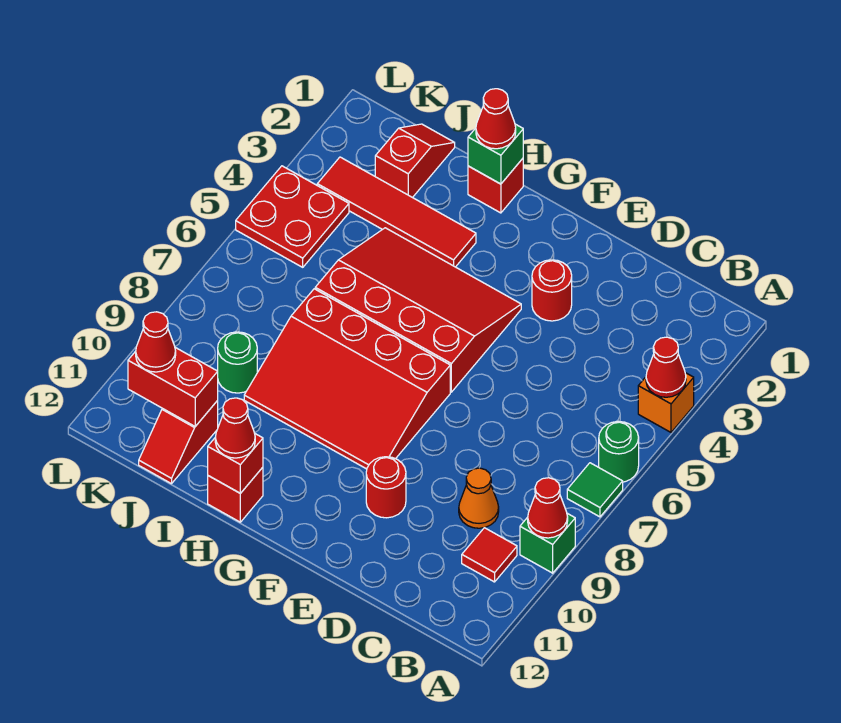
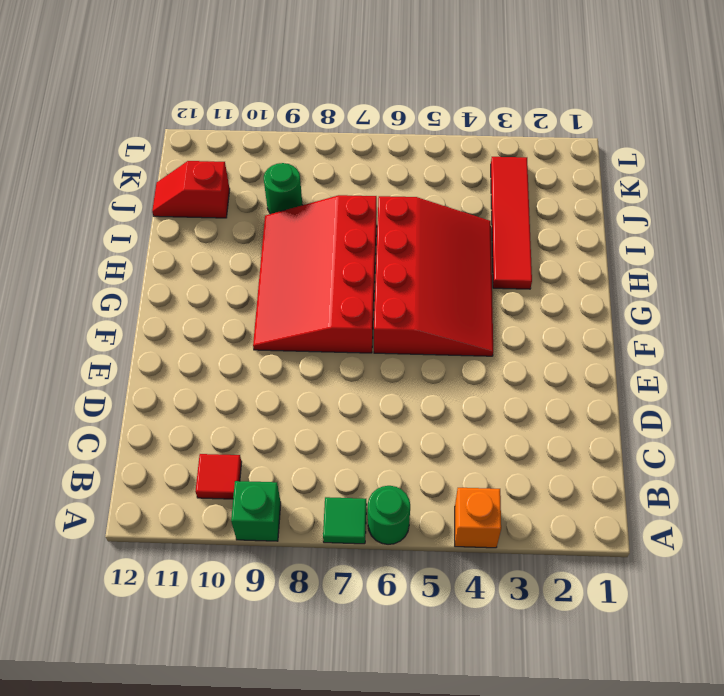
none -> orange cone C9 level 1
none -> red round brick E3 level 1
none -> red round brick E10 level 1

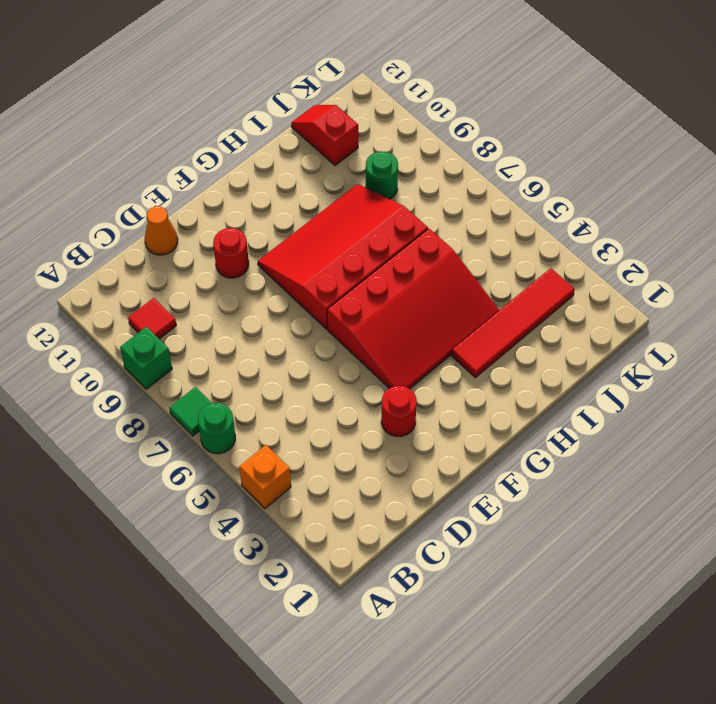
orange cone D12 level 1 -> orange cone C9 level 1
none -> red brick H1 level 1
none -> red brick H12 level 1
none -> red slope J1:J2 level 1 top 2

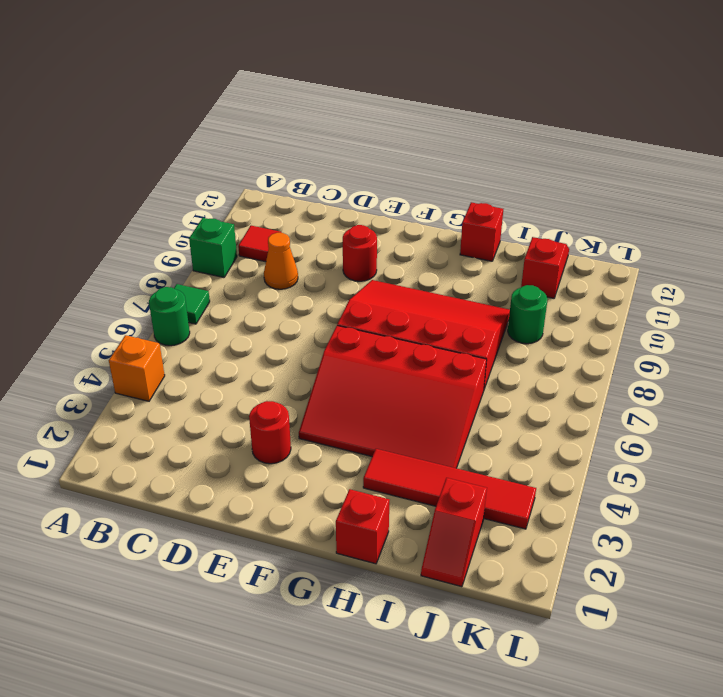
none -> red plate K4:L5 level 1
none -> red cone A4 level 2
none -> red cone A9 level 2

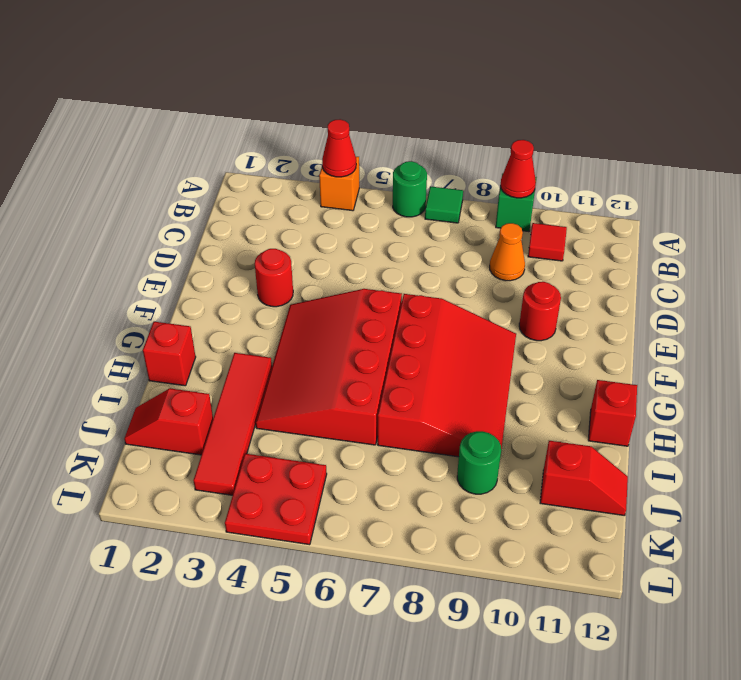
none -> green brick H1 level 2
none -> red brick H12 level 2
none -> red brick J11:K11 level 2

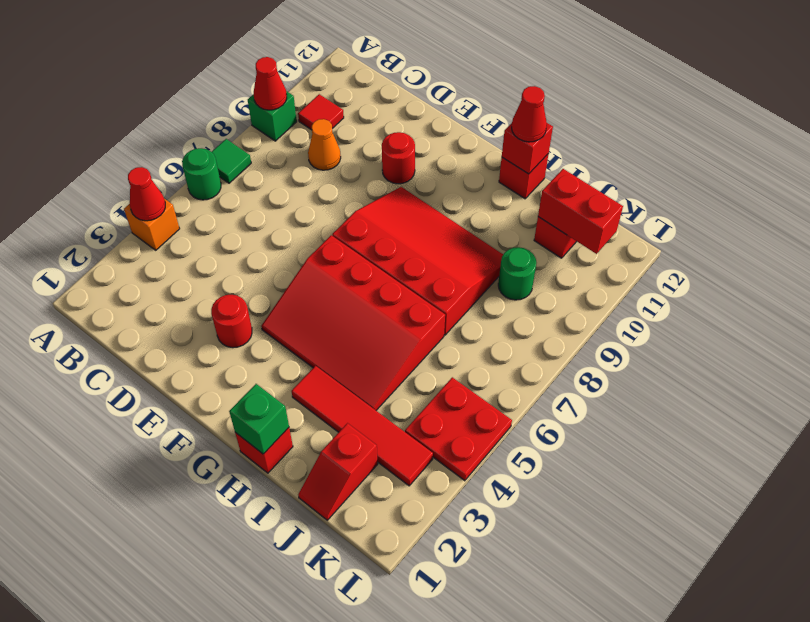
none -> red cone H1 level 3
none -> red cone K11 level 3

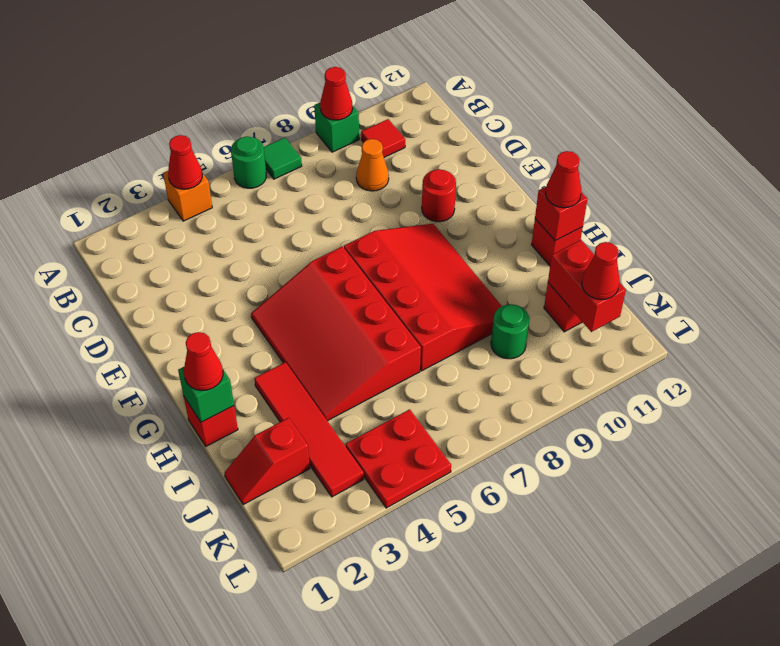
none -> red round brick E3 level 1

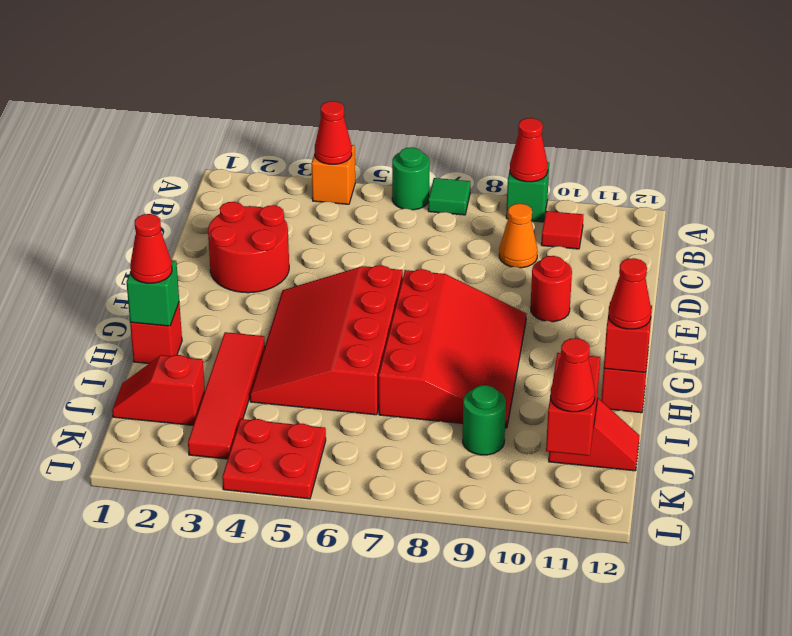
red round brick D2:E3 level 1 -> red round brick E3 level 1

